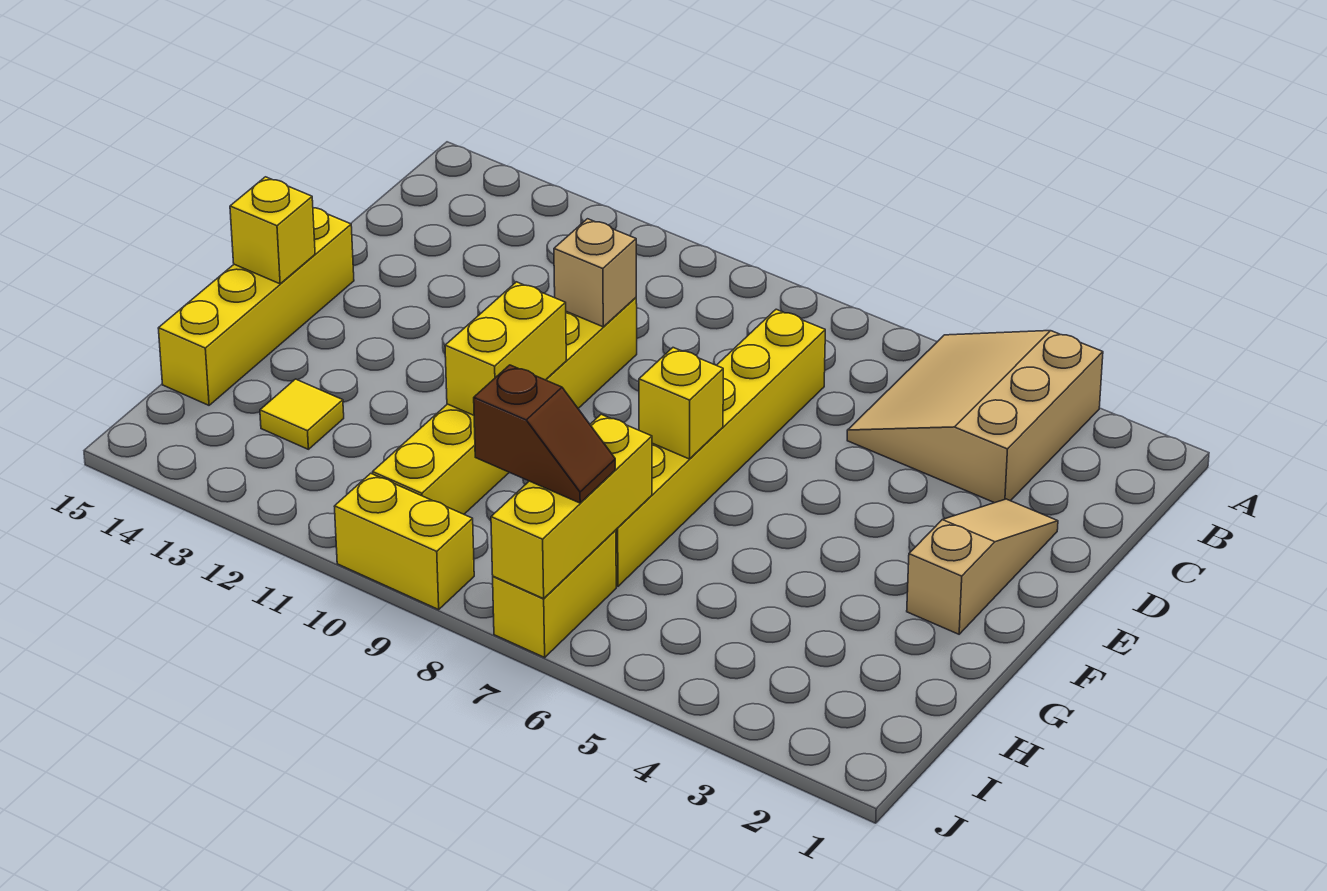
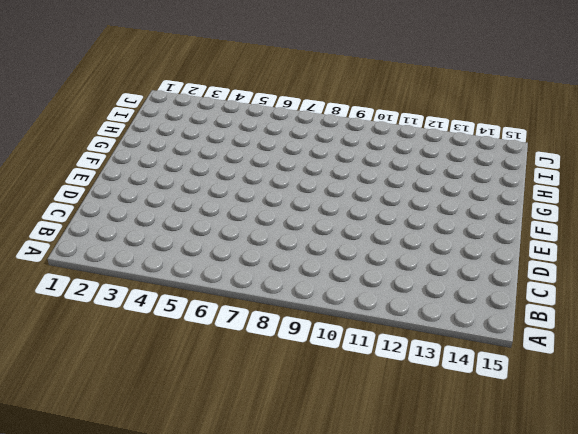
none -> tan slope A3:C5 level 1 top 3
none -> yellow brick C7:H7 level 1
none -> tan slope D2:F2 level 1 top F

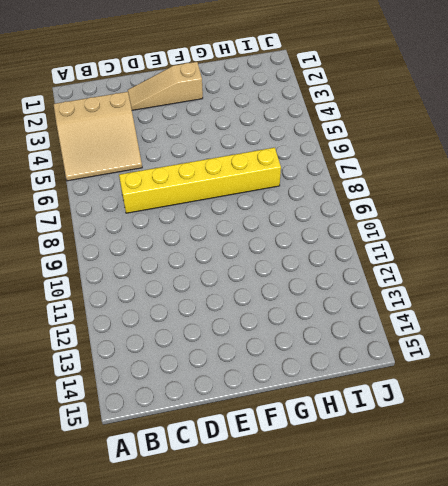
none -> yellow brick D10:I10 level 1
none -> yellow brick E15:H15 level 1
none -> yellow tile H13 level 1

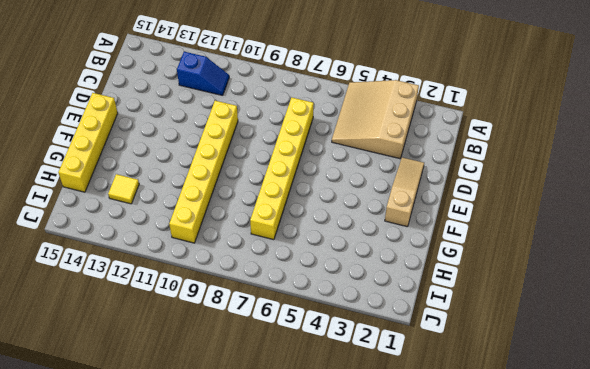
blue slope B11:B12 level 1 top 12 -> none
none -> yellow brick I7:J7 level 1
none -> yellow brick J9:J10 level 1
none -> tan brick D10 level 2

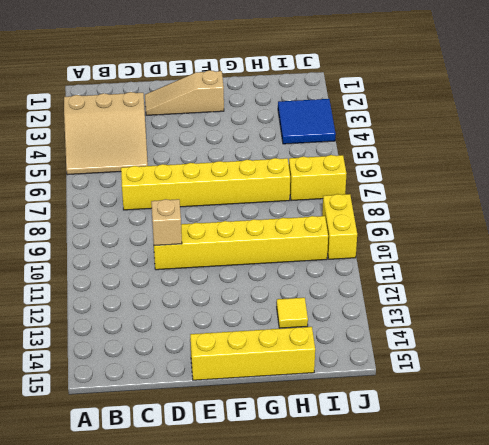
blue tile I3:J4 level 1 -> none
none -> yellow brick F7 level 2
none -> yellow brick F10:G10 level 2
none -> yellow brick F15 level 2

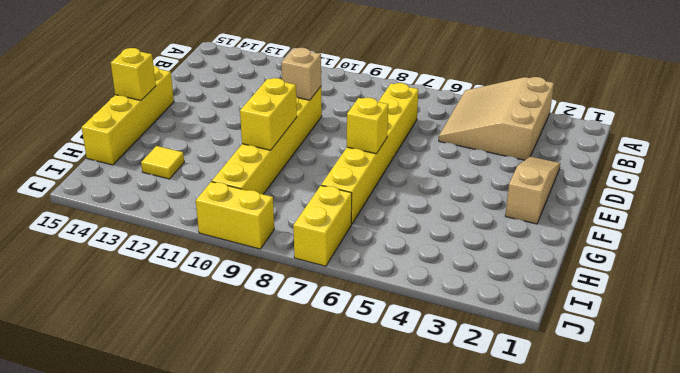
none -> yellow brick H7:J7 level 2
none -> brown slope I7:I8 level 3 top 8

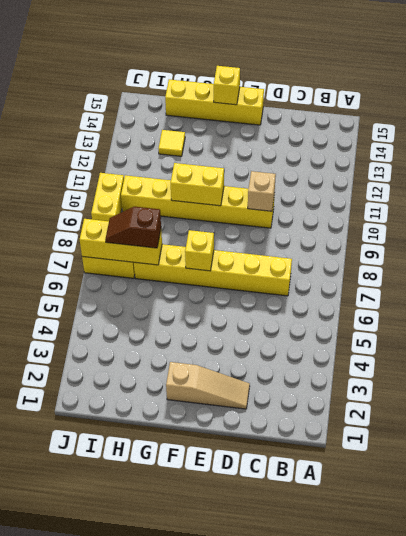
brown slope H7:I7 level 3 top H -> brown slope I7:I8 level 3 top 8
none -> tan slope A3:C5 level 1 top 3

